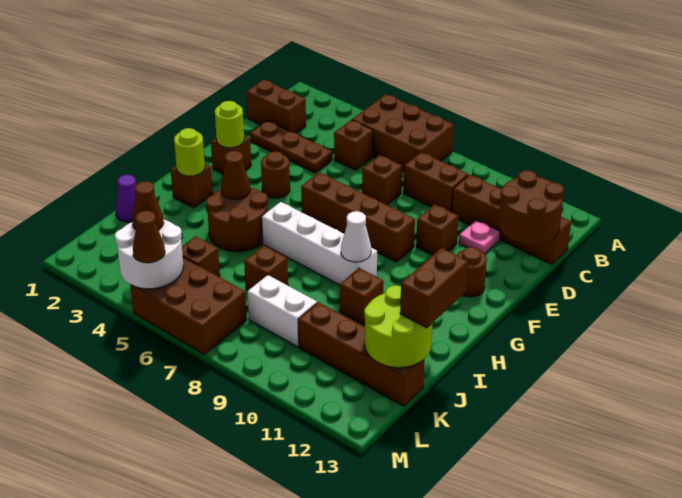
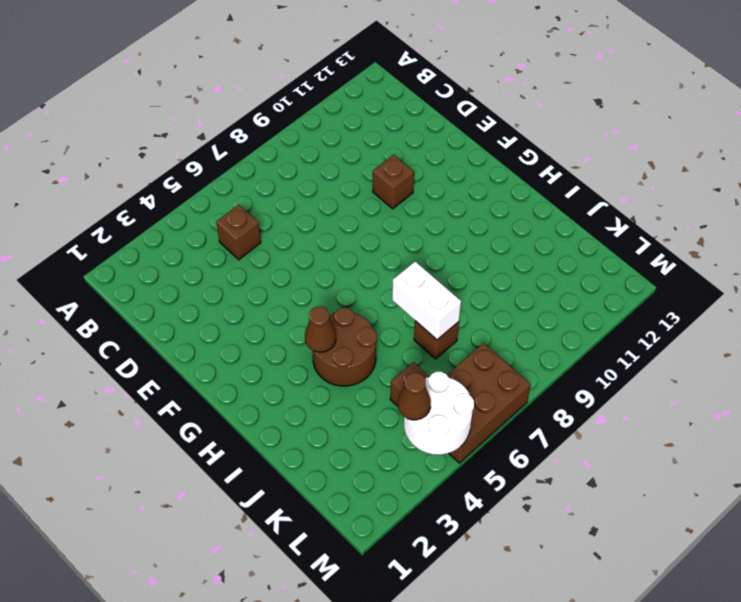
white brick I7:J7 level 2 -> white brick K8:K9 level 1
none -> brown brick A5:B7 level 1
none -> brown brick C1:C2 level 1
none -> brown brick C8:C9 level 1
none -> brown brick C10:C13 level 1

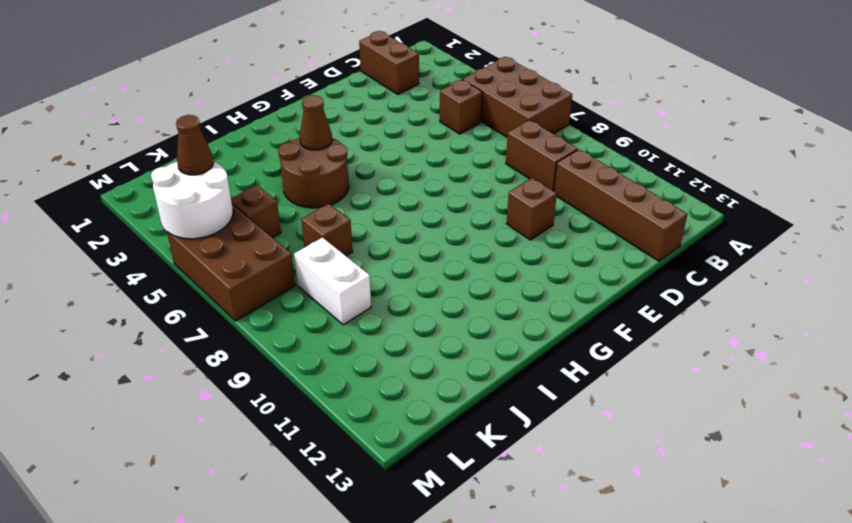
none -> brown plate D2:D4 level 1
none -> brown brick D7 level 1
none -> pink plate D11 level 1
none -> brown brick F2 level 1

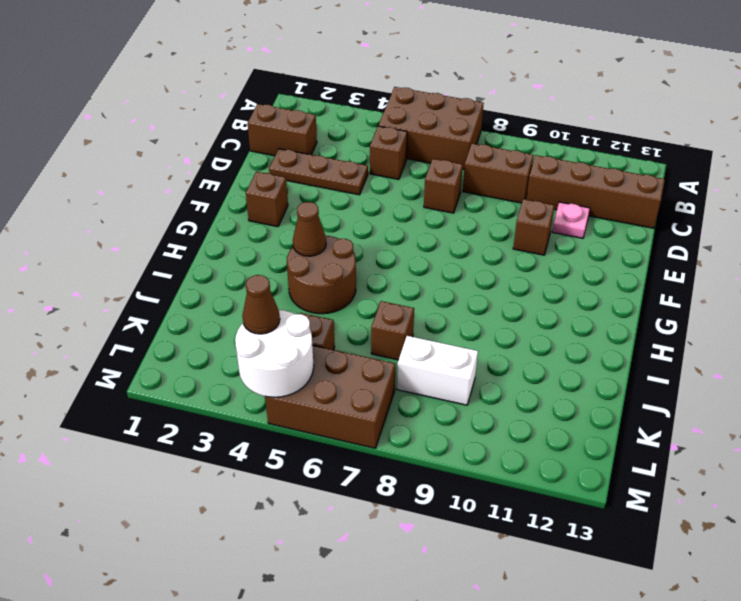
none -> brown round brick F4 level 1
none -> brown brick F6:F9 level 1
none -> brown round brick F12 level 1
none -> brown brick H2 level 1

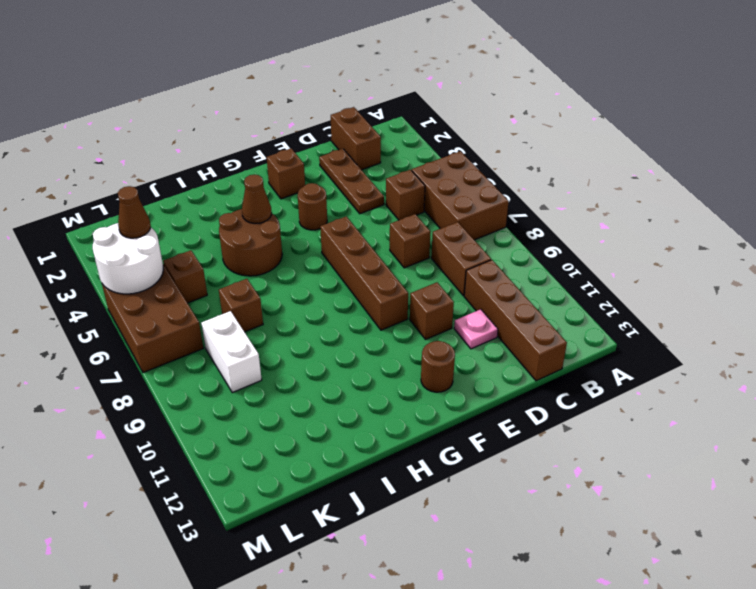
none -> brown brick H2 level 1
none -> white brick H6:H9 level 1
none -> brown brick I10 level 1
none -> purple cone J1 level 1

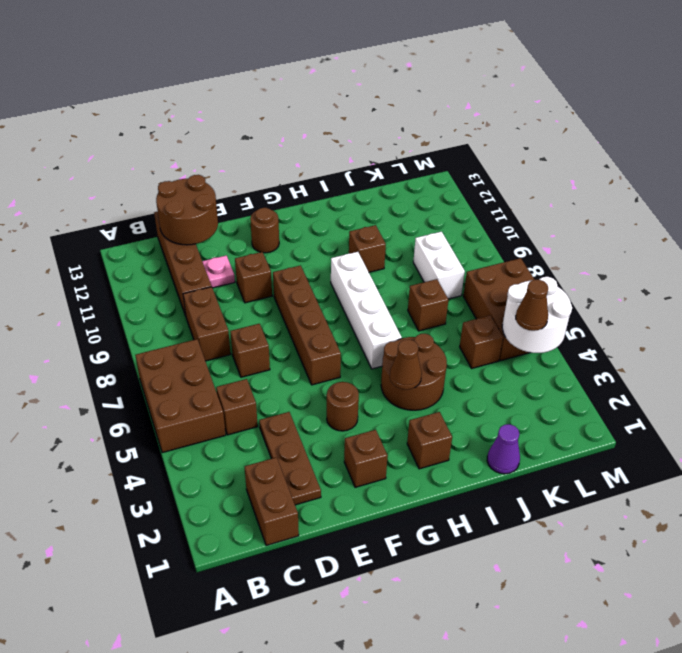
none -> brown brick K10:K13 level 1
none -> lime round brick F2 level 2
none -> lime round brick H2 level 2
none -> white cone H9 level 2

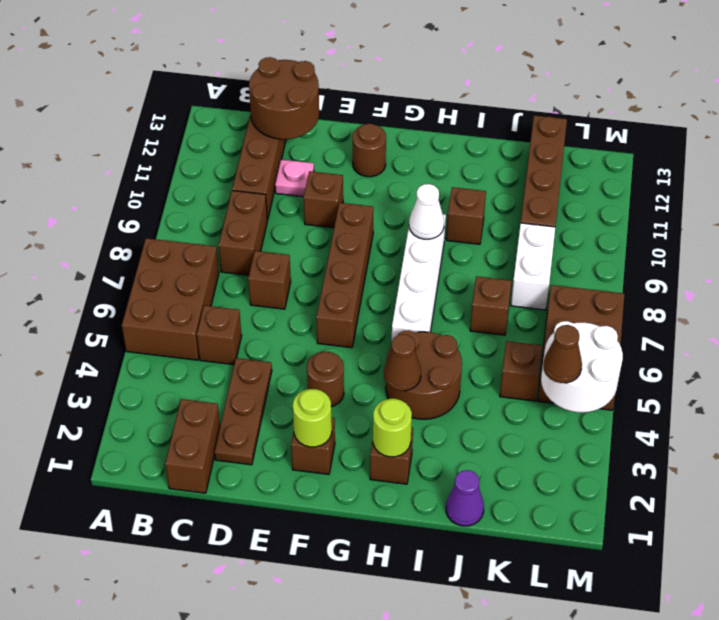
none -> lime round brick J12:K13 level 2
none -> brown brick I13:J13 level 3
none -> brown cone M5 level 3

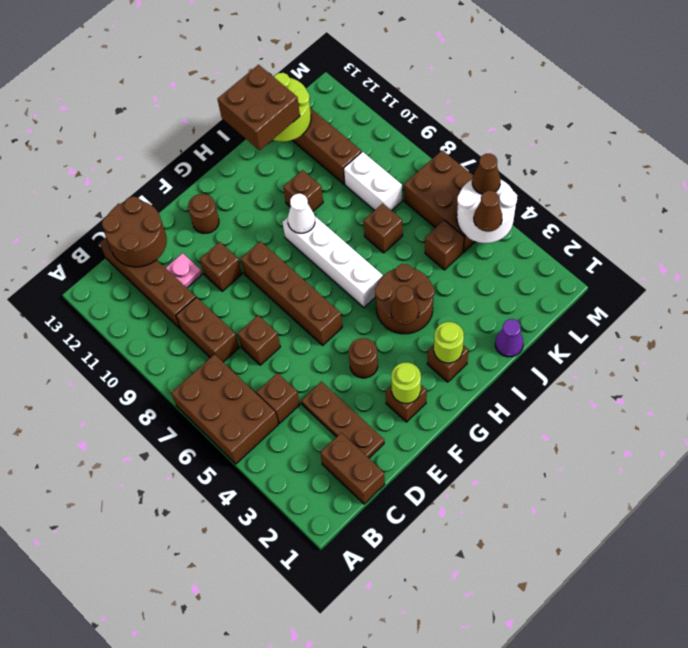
brown brick I12:J13 level 3 -> brown brick I13:J13 level 3

